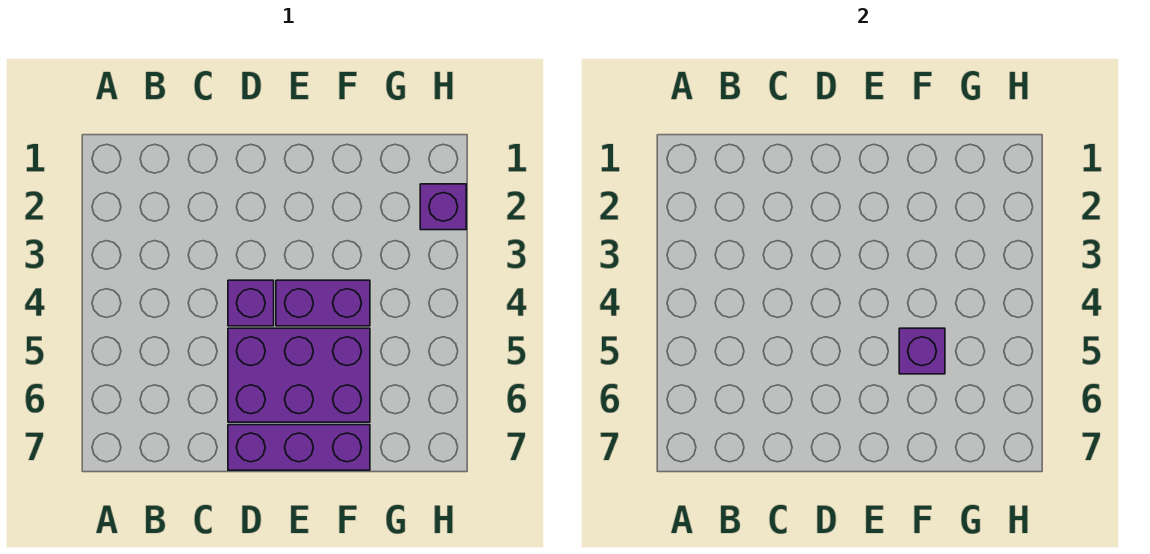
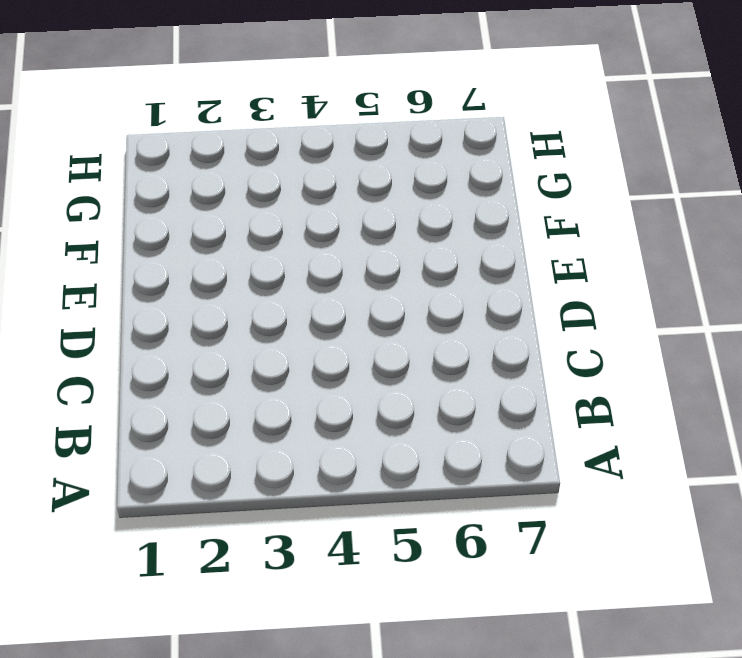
none -> purple brick D4 level 1
none -> purple brick D5:F6 level 1

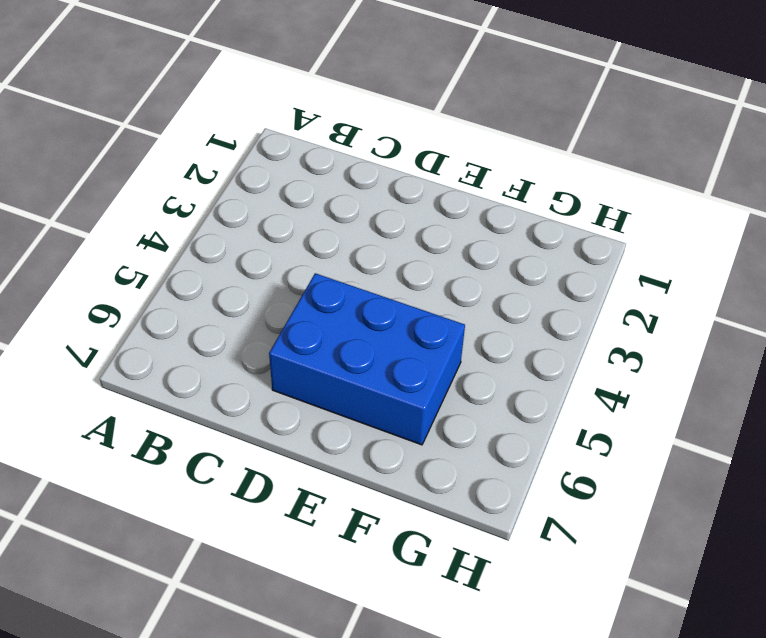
blue brick D5:F6 level 1 -> purple brick D5:F6 level 1
none -> purple brick D4 level 1
none -> purple brick D7:F7 level 1

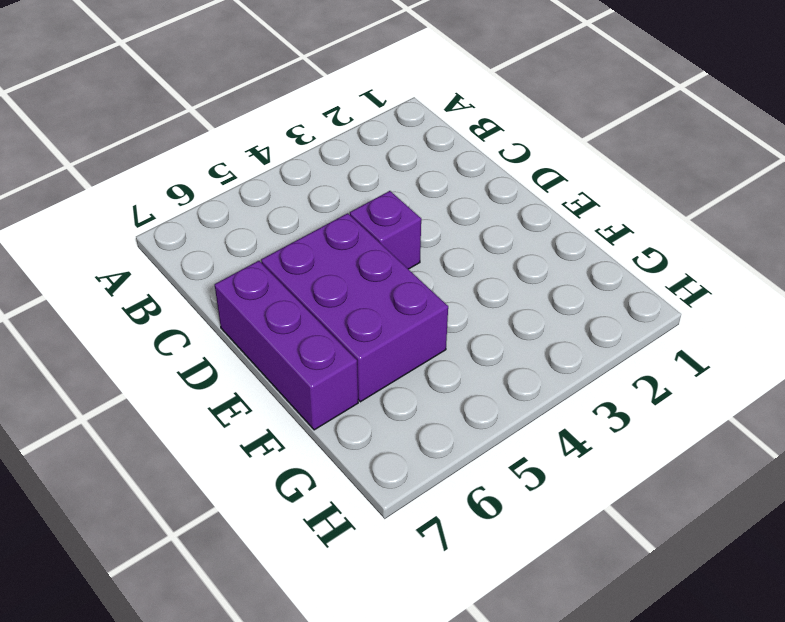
none -> purple brick E4:F4 level 1
none -> purple brick H2 level 1

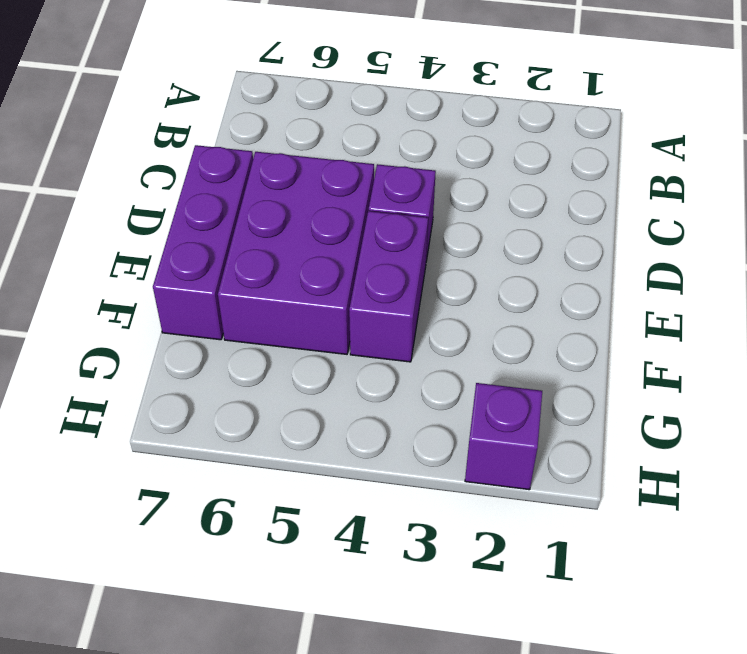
none -> purple brick F5 level 2

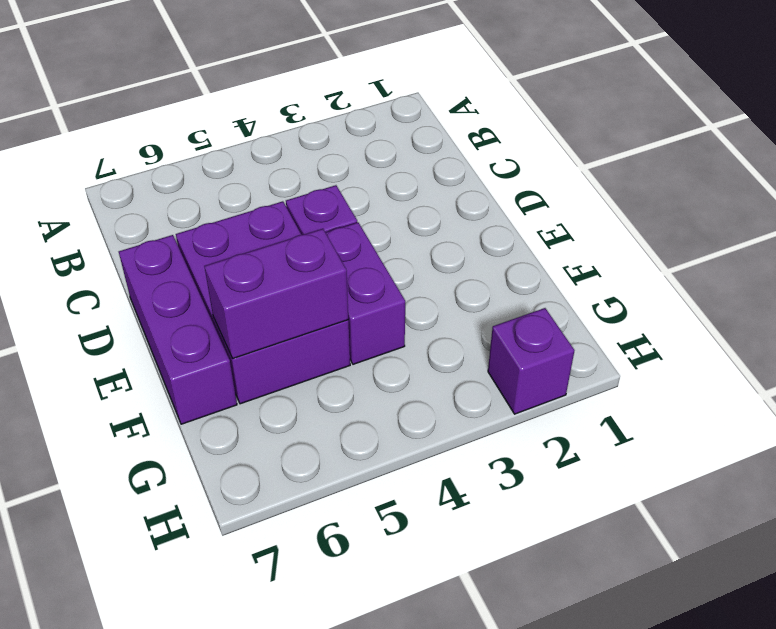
purple brick F5:F6 level 2 -> purple brick F5 level 2

